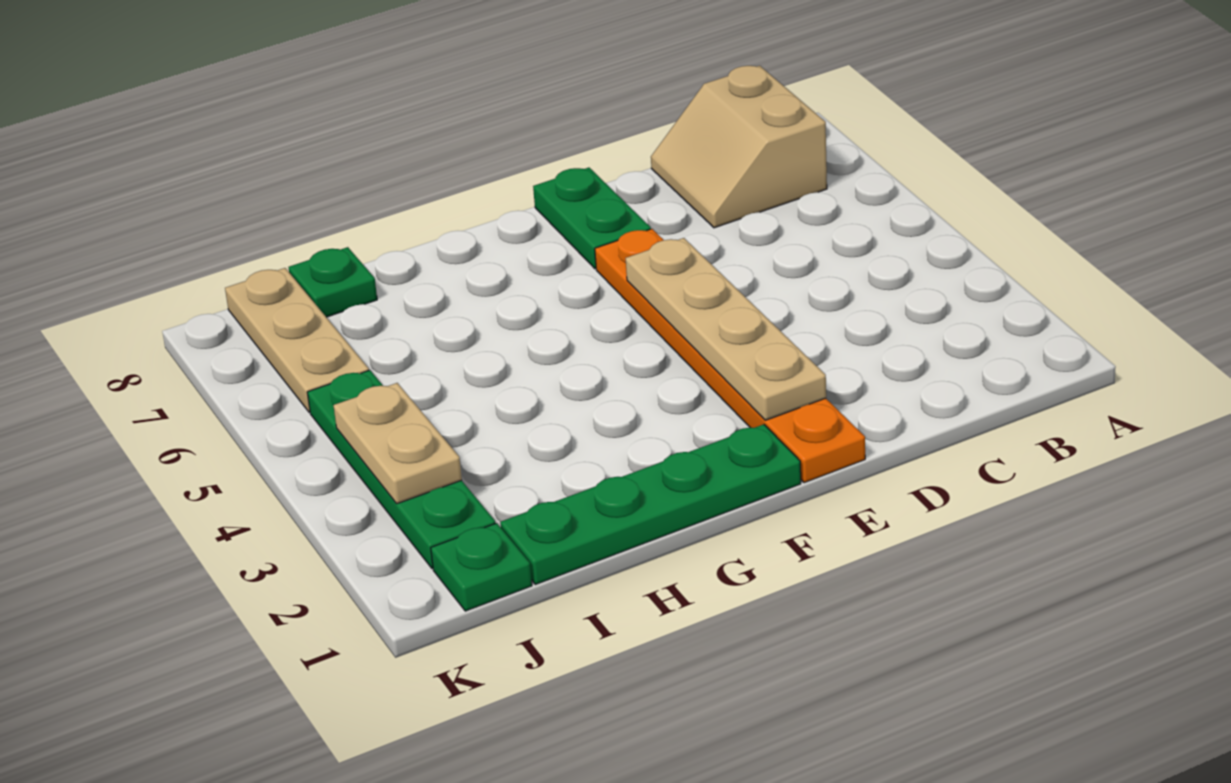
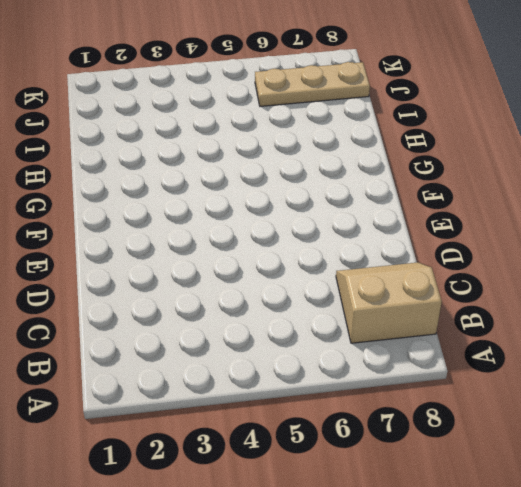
none -> orange plate E1:E6 level 1
none -> green plate E7:E8 level 1

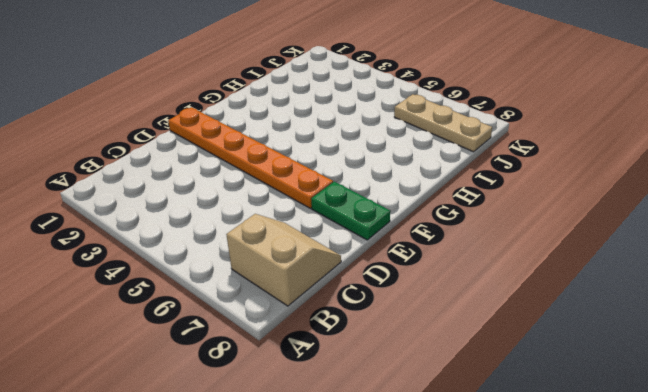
none -> green plate F1:I1 level 1
none -> green plate I8 level 1

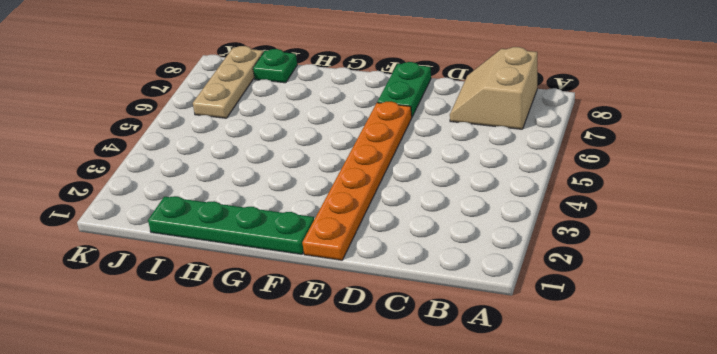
none -> green plate J1 level 1
none -> green plate J2:J5 level 1

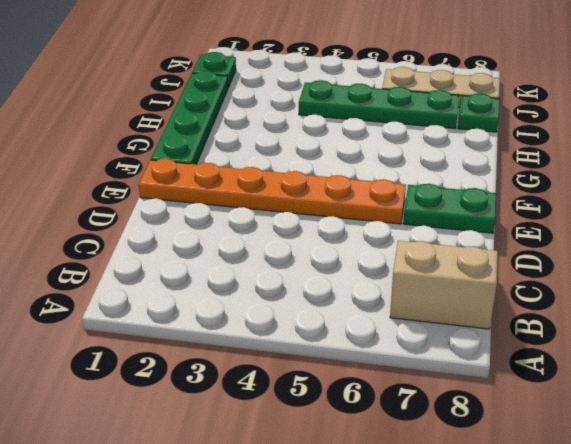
green plate I4:I7 level 1 -> green plate J2:J5 level 1
none -> tan plate E2:E5 level 2
none -> tan plate J3:J4 level 2

